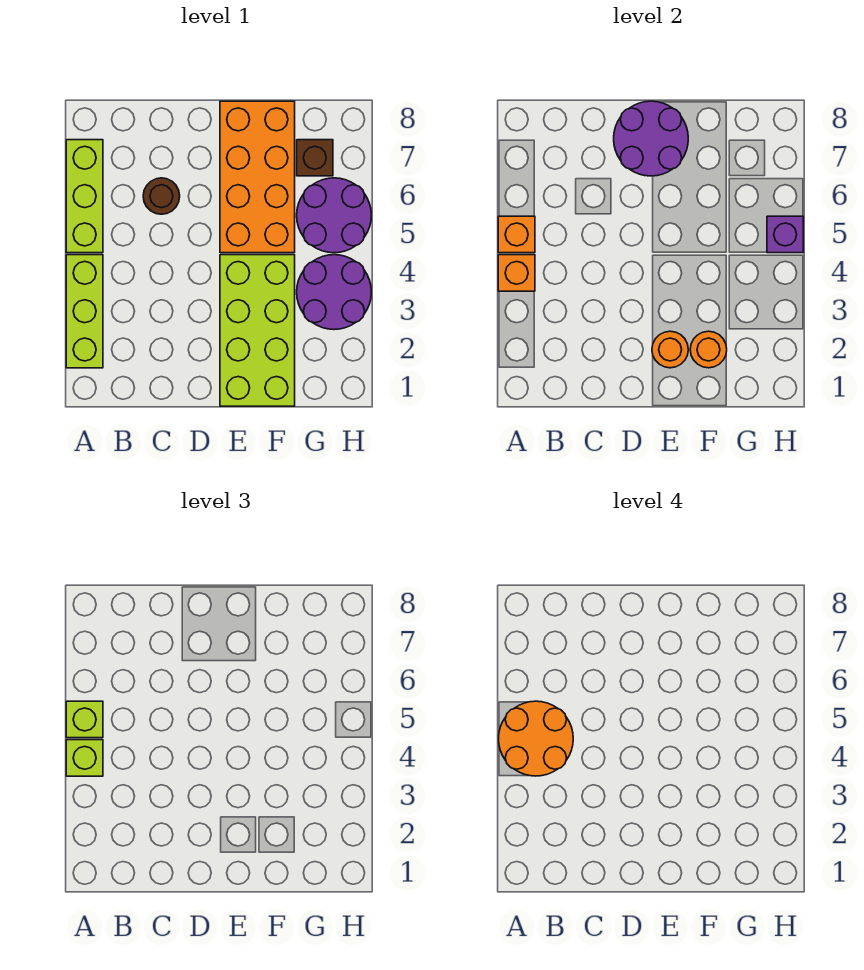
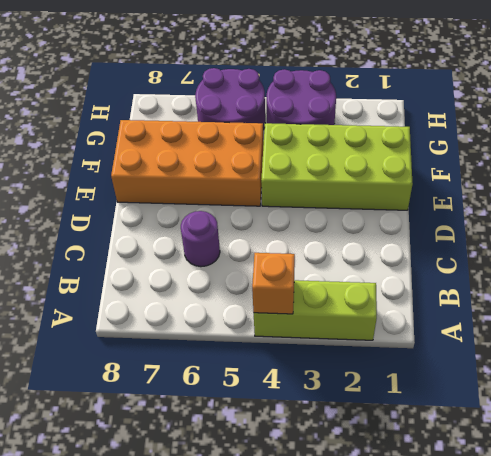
purple round brick C6 level 1 -> brown round brick C6 level 1
none -> lime brick A5:A7 level 1
none -> brown brick G7 level 1
none -> orange brick A5 level 2

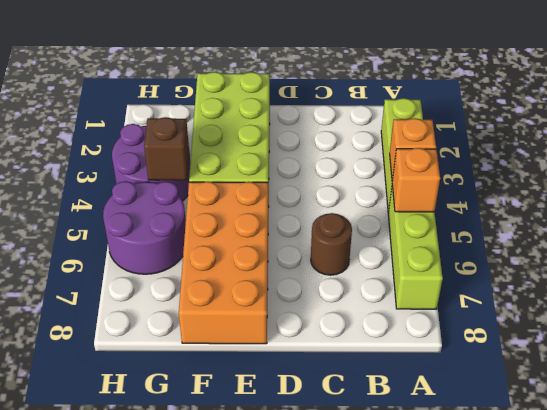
brown brick G4 level 2 -> brown brick G7 level 1
none -> purple round brick D7:E8 level 2
none -> orange round brick E2 level 2
none -> orange round brick F2 level 2

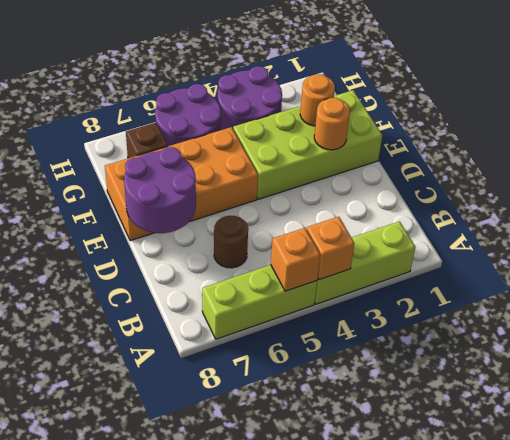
none -> purple brick H5 level 2
none -> lime brick A4 level 3
none -> lime brick A5 level 3

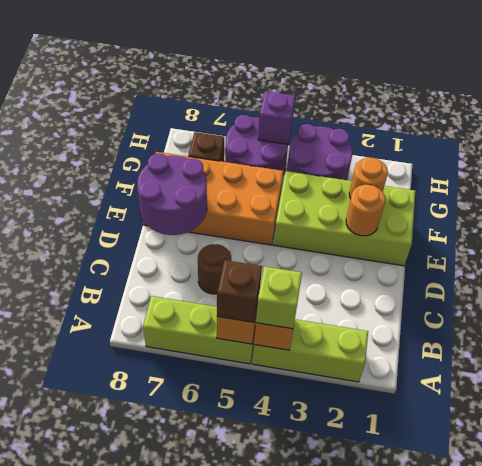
brown brick A5 level 3 -> lime brick A5 level 3
none -> orange round brick A4:B5 level 4

